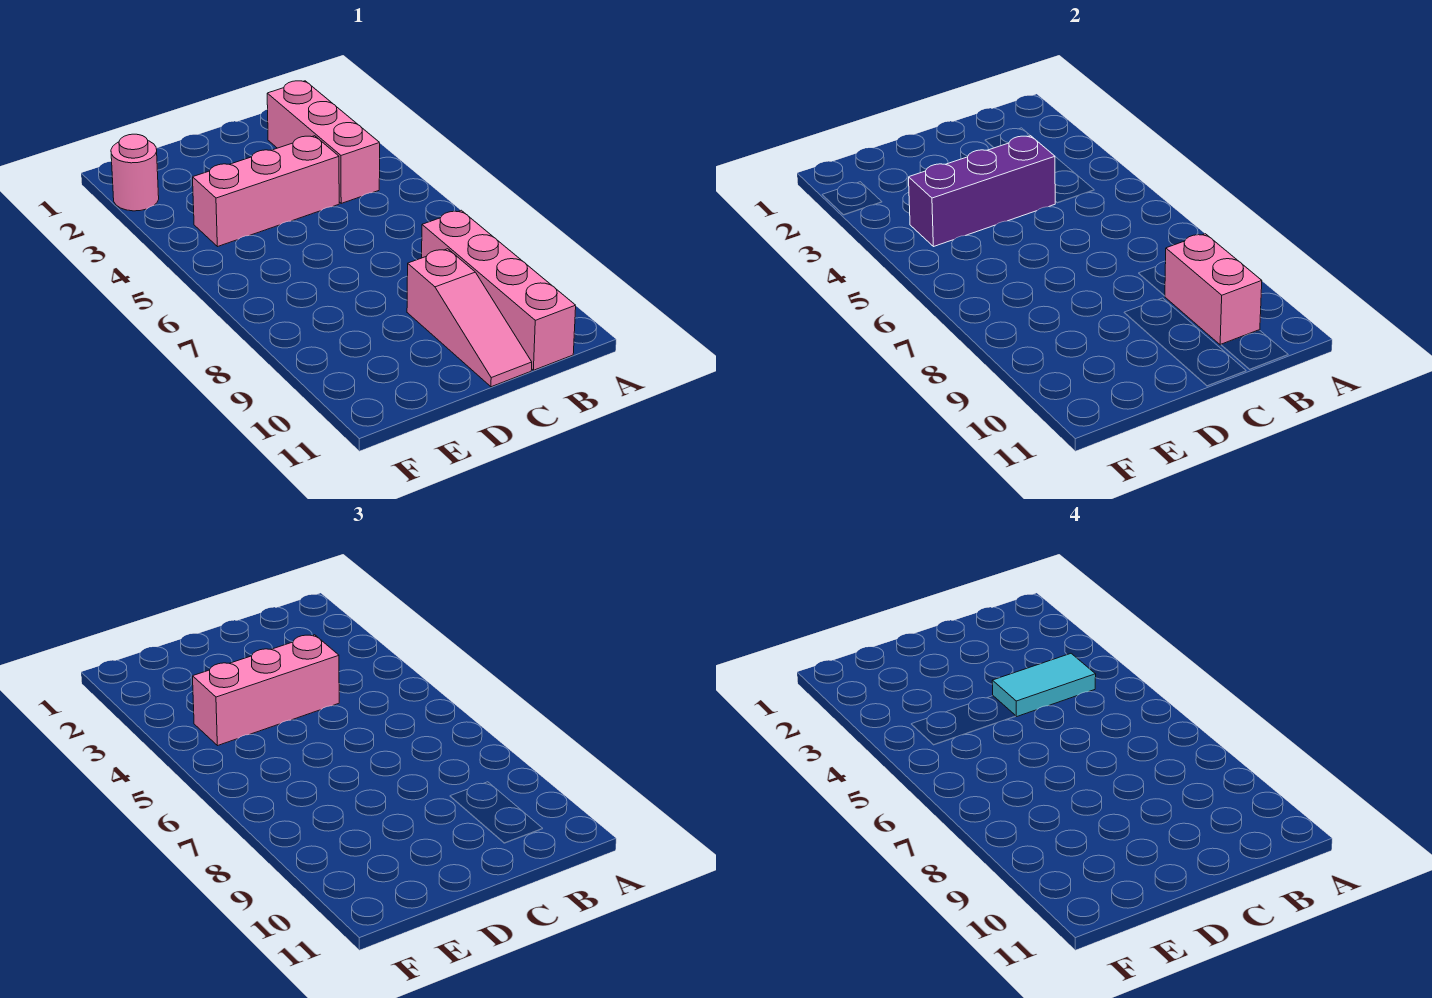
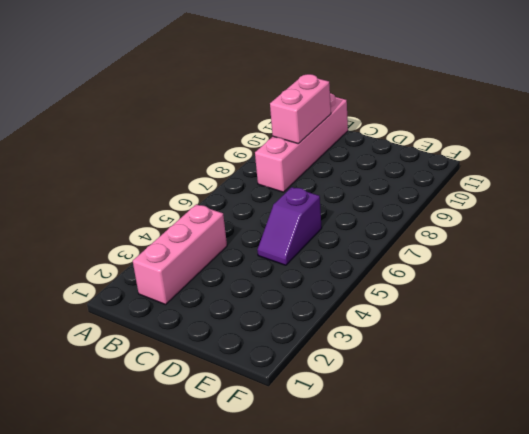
purple slope D5:D6 level 1 top 6 -> none
none -> pink brick C4:E4 level 1
none -> pink slope C9:C11 level 1 top 9

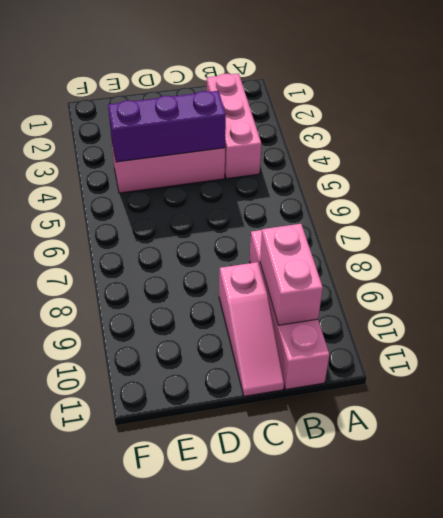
none -> pink round brick F2 level 1
none -> pink brick C4:E4 level 3

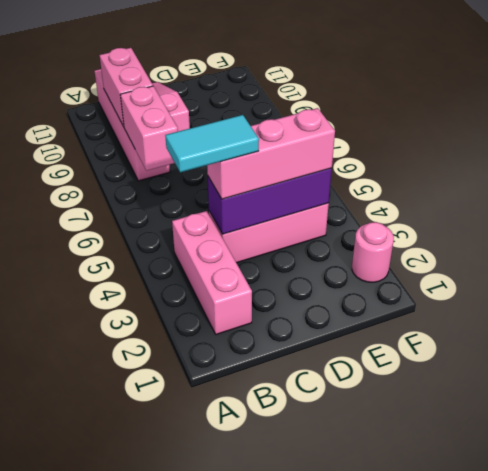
pink brick B7:B8 level 2 -> none

